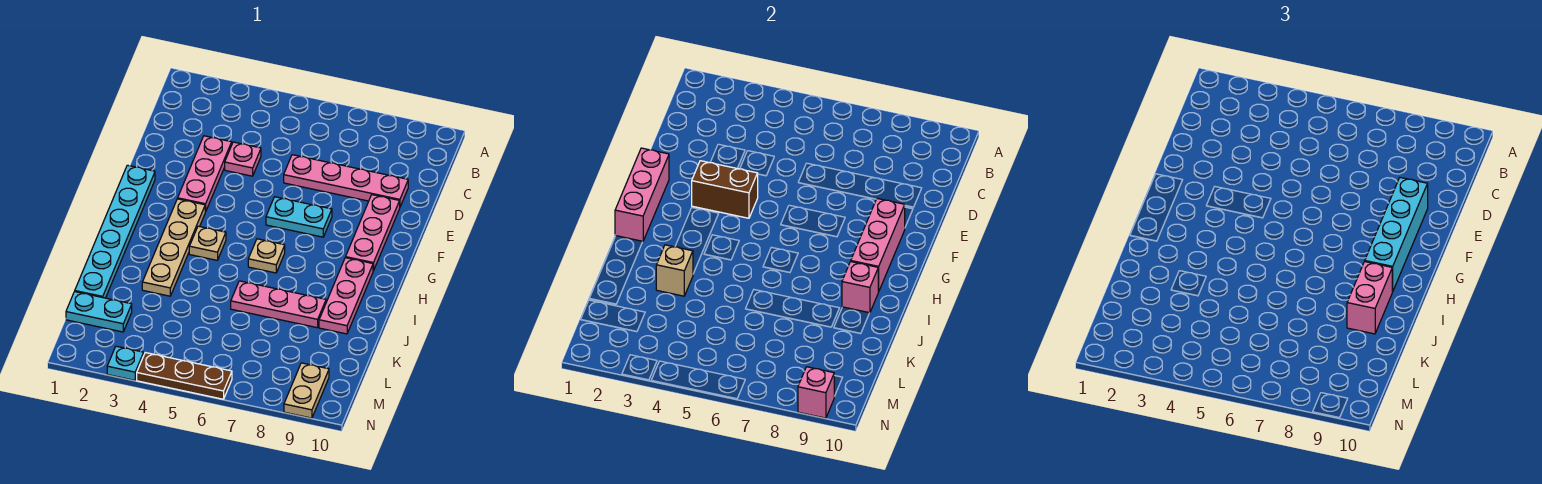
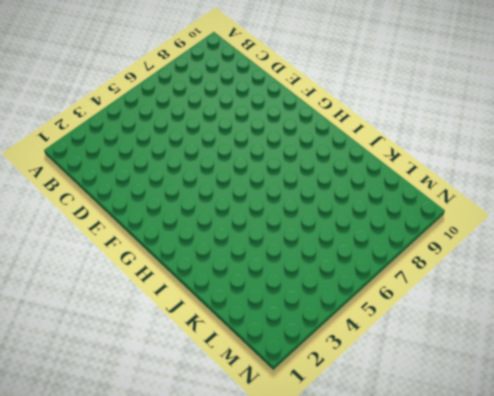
none -> pink plate D3:F3 level 1
none -> pink plate D4 level 1
none -> pink plate D6:D9 level 1

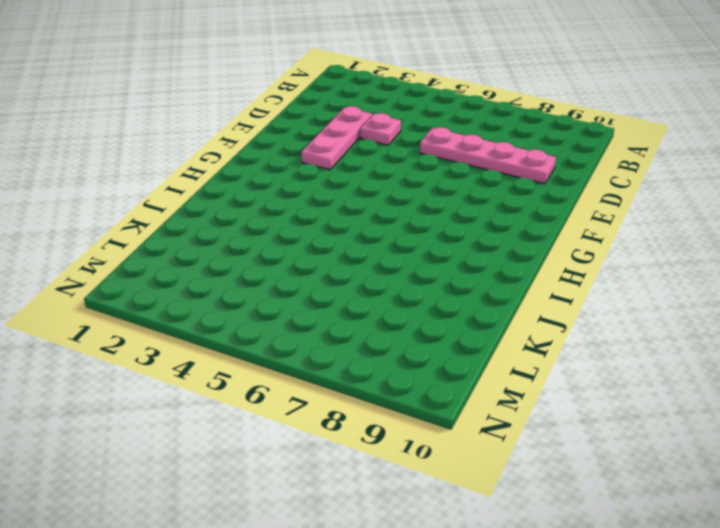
none -> pink plate E9:G9 level 1
none -> cyan plate F1:K1 level 1
none -> cyan plate F6:F7 level 1

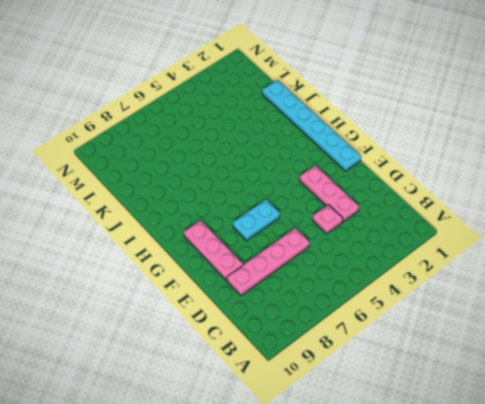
none -> tan plate G3:J3 level 1
none -> tan plate H4 level 1
none -> tan plate H6 level 1

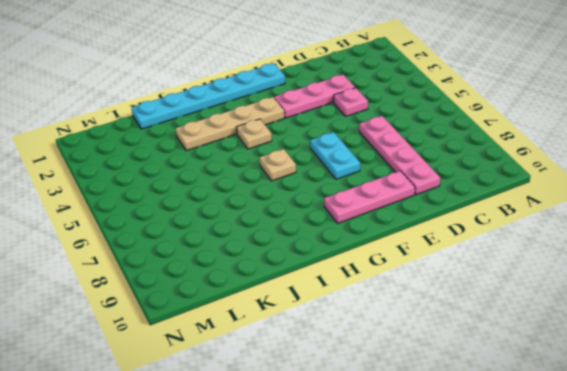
none -> pink plate H9:J9 level 1
none -> pink plate J6:J8 level 1
none -> cyan plate L1:L2 level 1

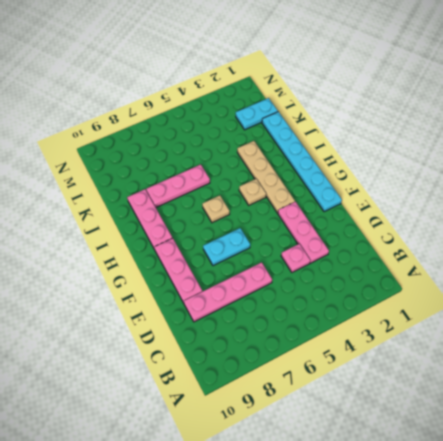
none -> tan plate M9:N9 level 1
none -> cyan plate N3 level 1
none -> brown plate N4:N6 level 1

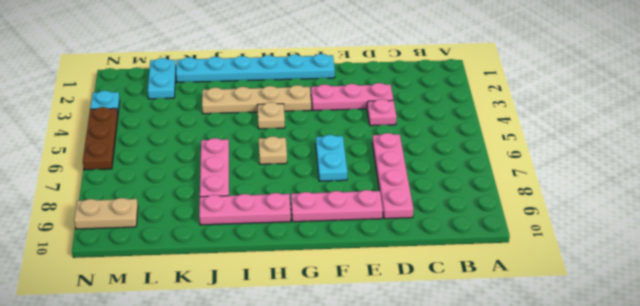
none -> pink brick F1:H1 level 2
none -> brown brick F3:F4 level 2
none -> pink brick F9:H9 level 2

